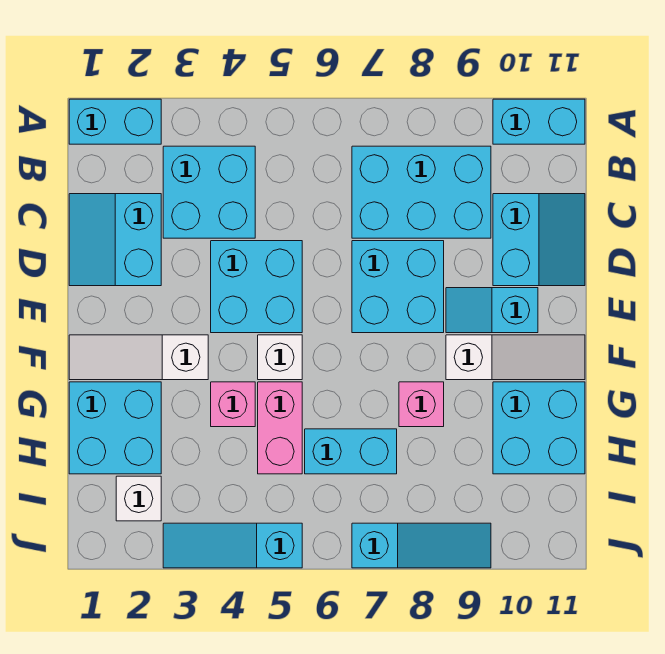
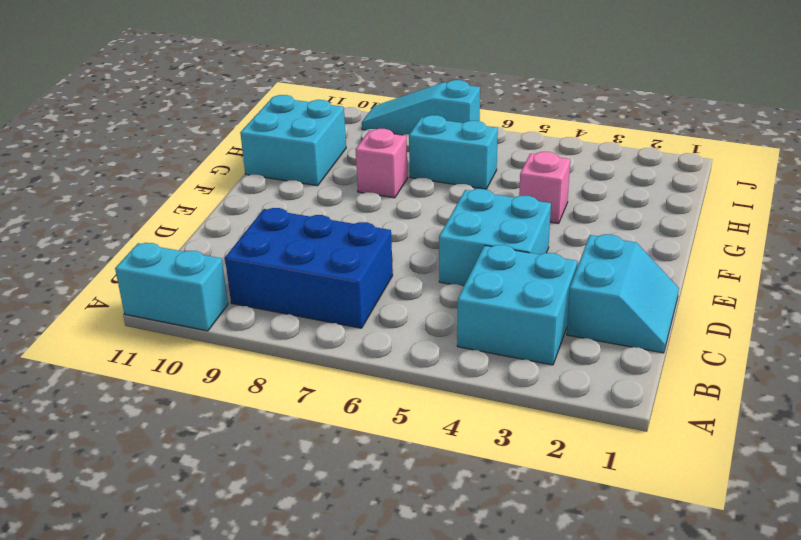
blue brick B7:C9 level 1 -> cyan brick B7:C9 level 1
none -> cyan brick A1:A2 level 1
none -> cyan slope C10:D11 level 1 top 10
none -> cyan brick D7:E8 level 1

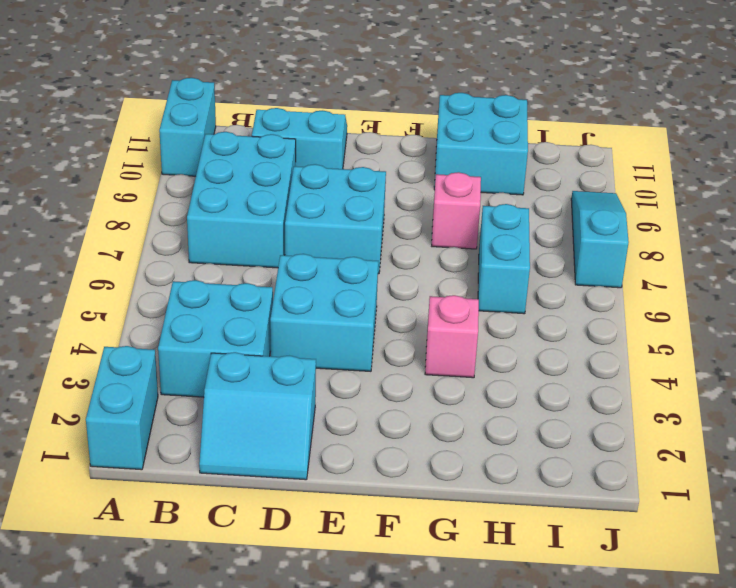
none -> cyan slope E9:E10 level 1 top 10
none -> white slope F1:F3 level 1 top 3
none -> white brick F5 level 1

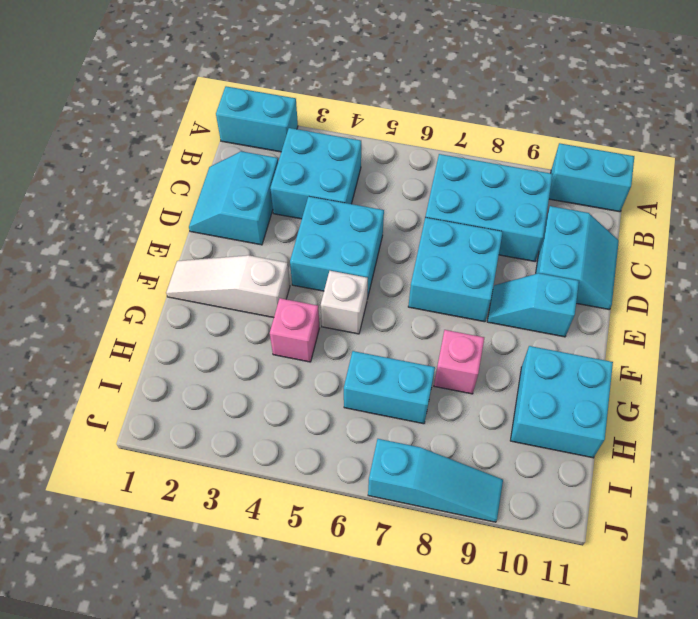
none -> white slope F9:F11 level 1 top 9
none -> cyan brick G1:H2 level 1
none -> pink brick G5:H5 level 1

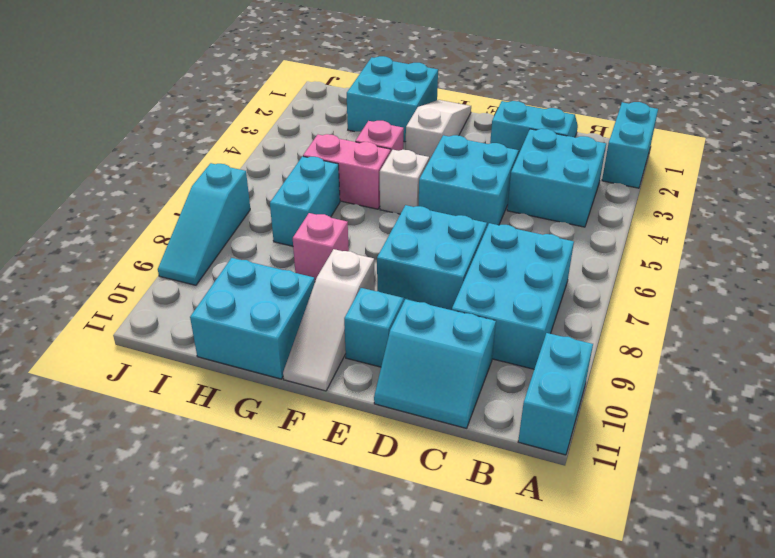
none -> white brick I2 level 1
none -> cyan slope J3:J5 level 1 top 5

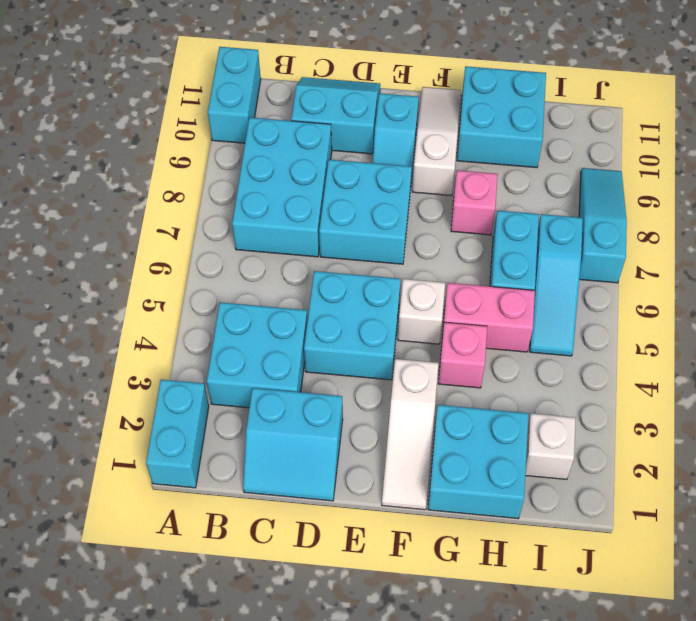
cyan slope I5:I7 level 1 top 7 -> cyan slope J3:J5 level 1 top 5

